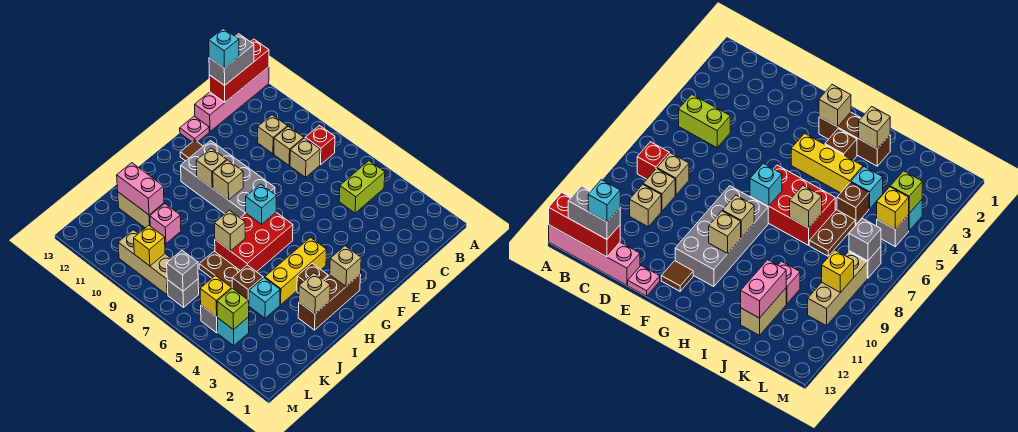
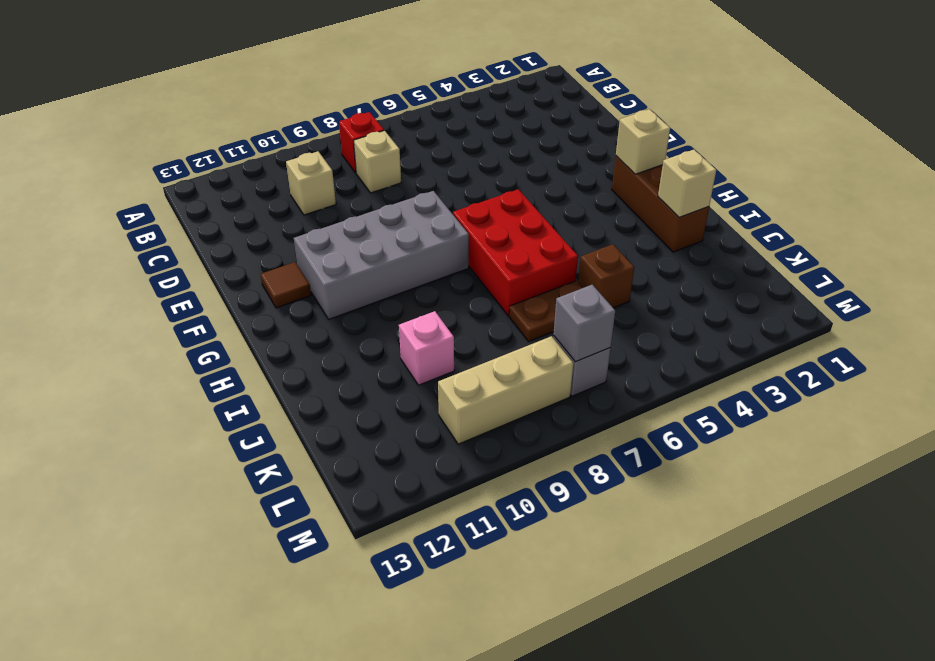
none -> pink brick A13:D13 level 1
none -> lime brick B5:C5 level 1
none -> tan brick C9 level 1
none -> pink plate E13 level 1

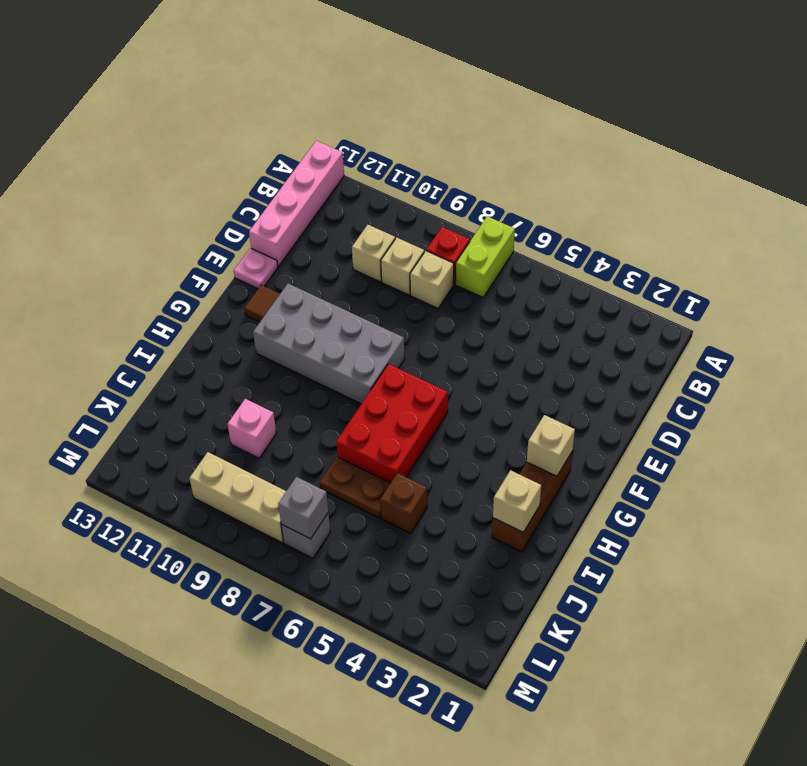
lime brick A7:B7 level 1 -> lime brick B5:C5 level 1
none -> yellow brick G4:I4 level 1
none -> brown brick H3 level 1
none -> cyan brick J4 level 1
none -> tan brick J11:J12 level 1

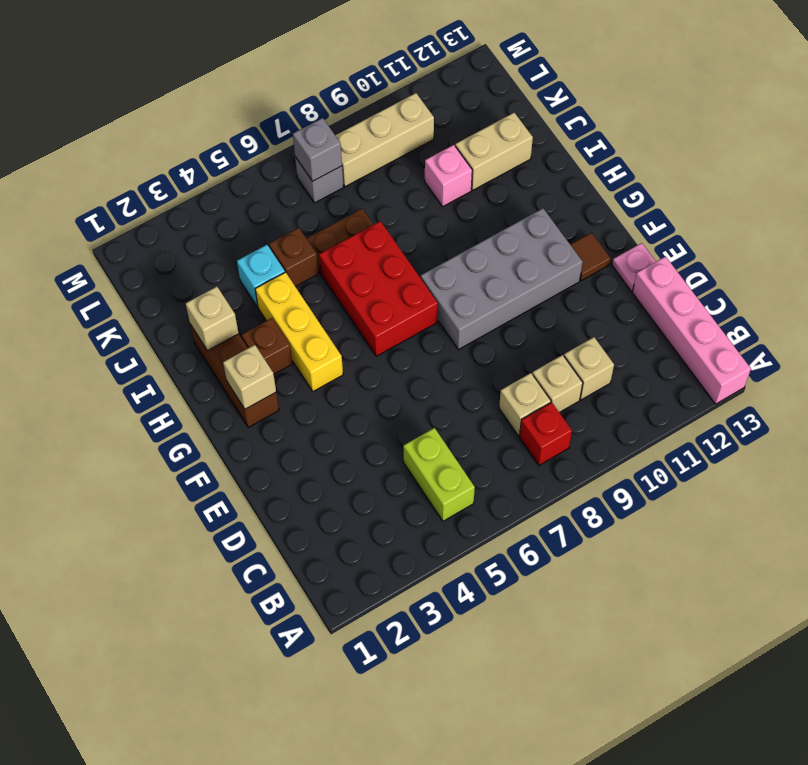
none -> cyan brick L4 level 1
none -> grey brick L5 level 1
none -> red brick A13:C13 level 2
none -> cyan brick G7 level 2

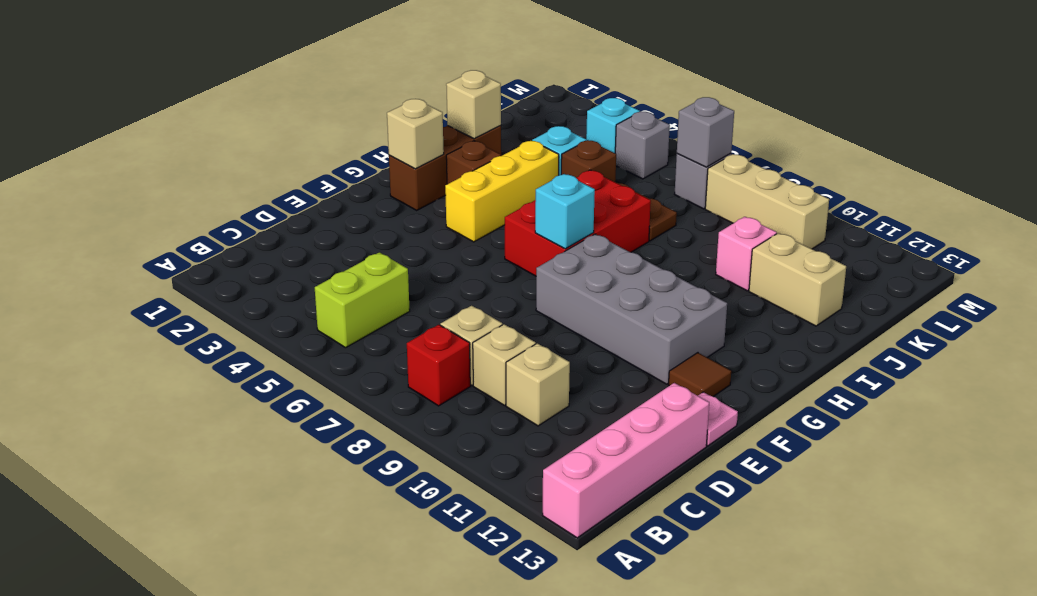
none -> red brick A13:C13 level 2
none -> tan brick G9 level 2
none -> tan brick G10 level 2
none -> tan brick I7 level 2

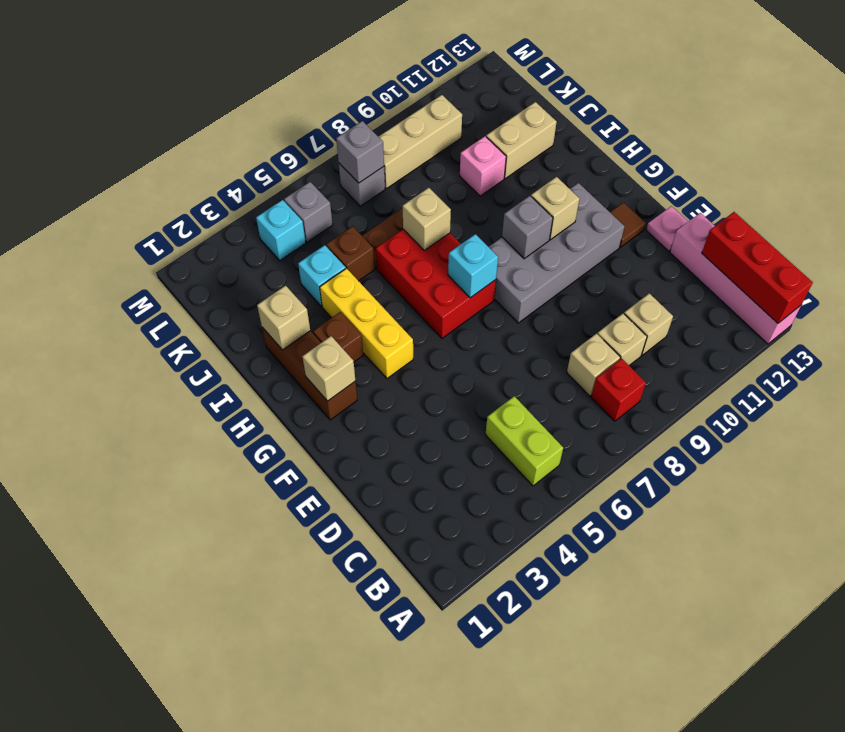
grey brick G9 level 2 -> tan brick G9 level 2
none -> pink brick J11:J12 level 2
none -> lime brick L4 level 2
none -> yellow brick L5 level 2
none -> yellow brick L9 level 2

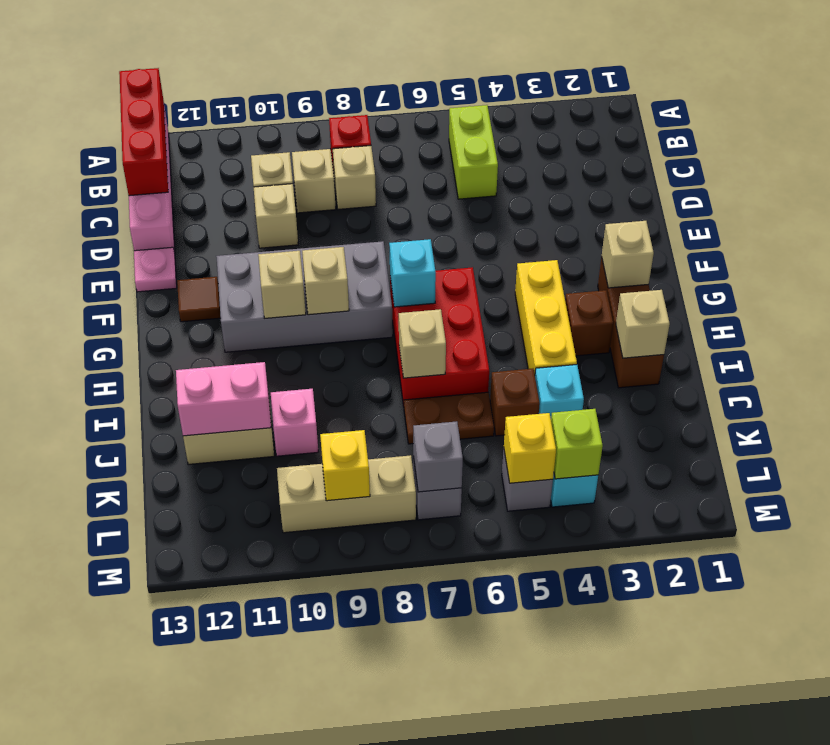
tan brick D10 level 1 -> none
none -> grey brick B13:C13 level 3
none -> cyan brick C13 level 4

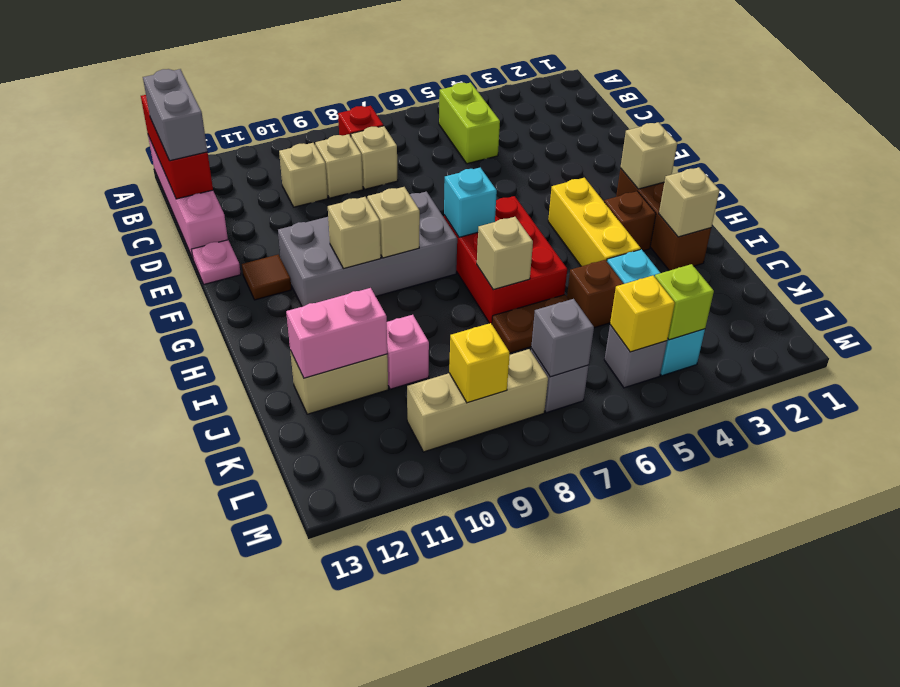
none -> cyan brick C13 level 4

